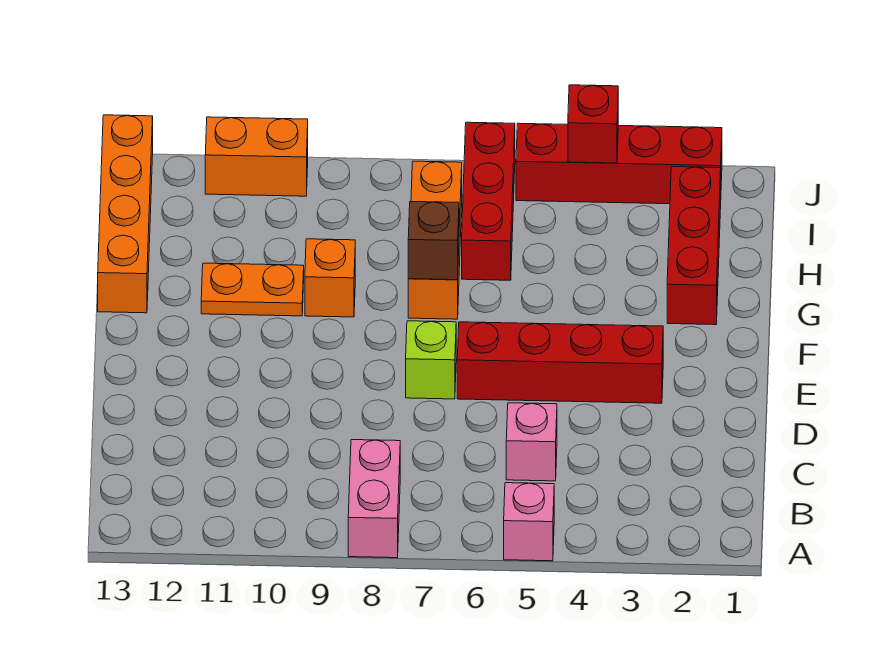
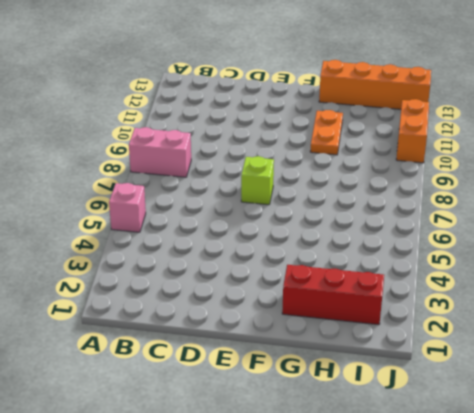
none -> pink brick C5 level 1
none -> red brick E3:E6 level 1
none -> orange brick G7:I7 level 1

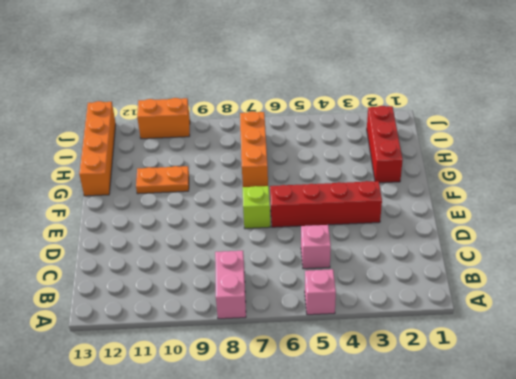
none -> orange brick G9 level 1
none -> red brick H6:J6 level 1
none -> red brick J2:J5 level 1

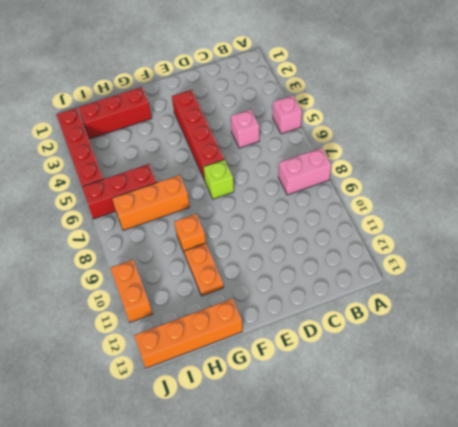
none -> brown brick G7 level 2
none -> red brick J4 level 2

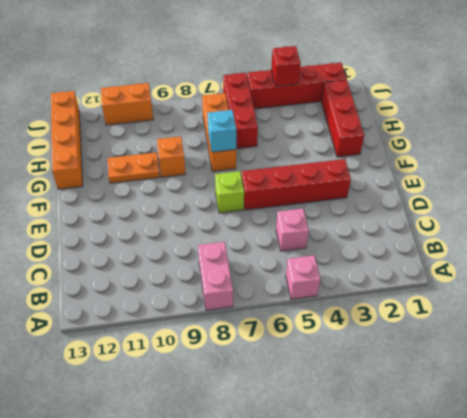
cyan brick G7 level 2 -> brown brick G7 level 2

